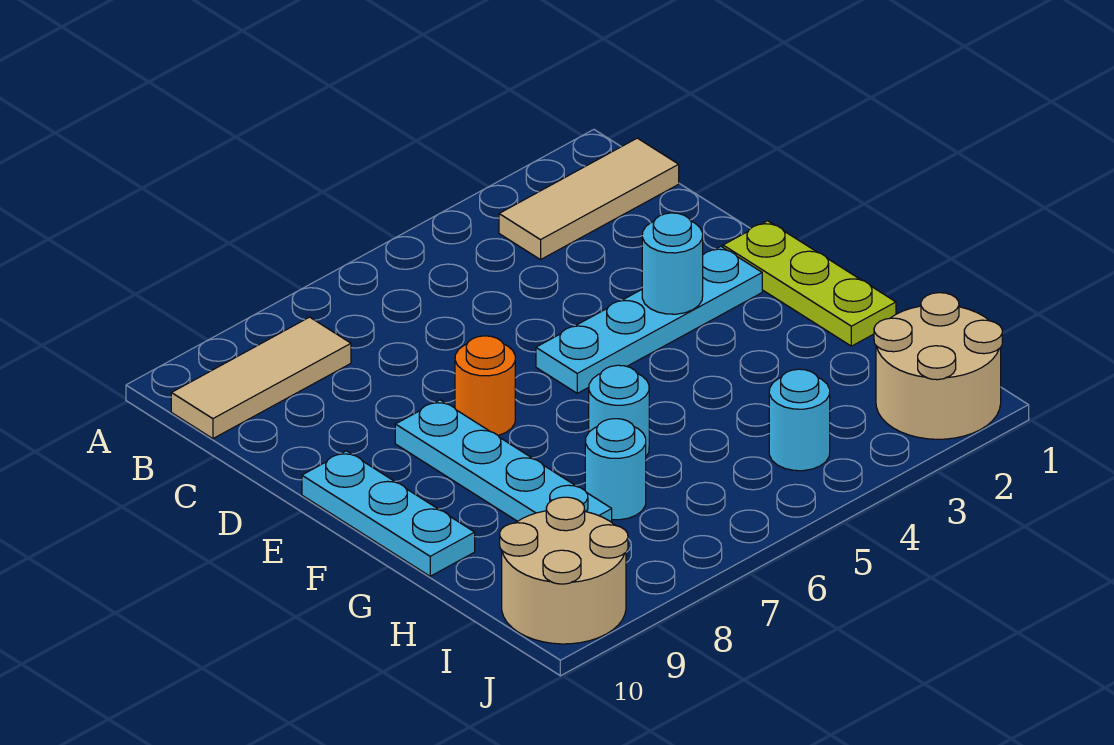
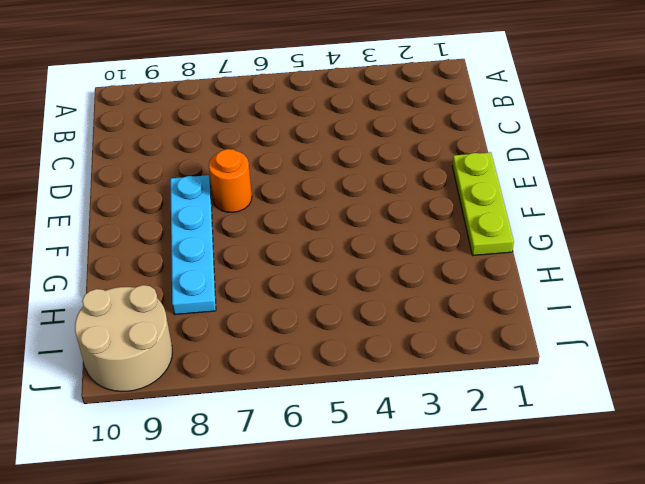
none -> tan tile B1:B3 level 1
none -> tan tile B8:B10 level 1
none -> cyan plate E2:E5 level 1

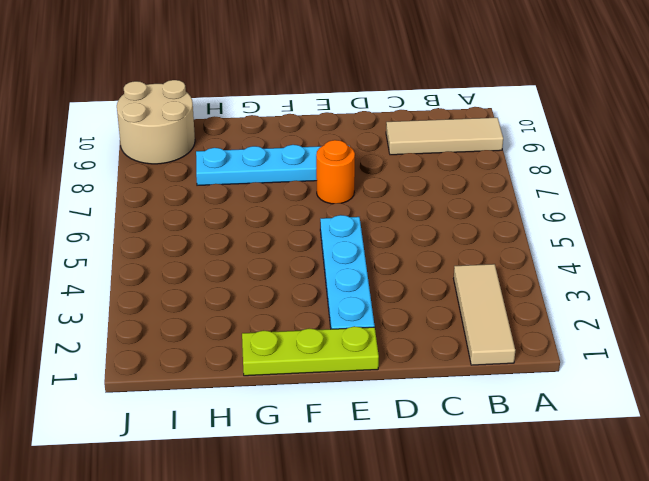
tan tile A9:C9 level 1 -> tan tile B8:B10 level 1
none -> cyan plate E10:G10 level 1
none -> cyan round brick G6 level 1
none -> cyan round brick H7 level 1

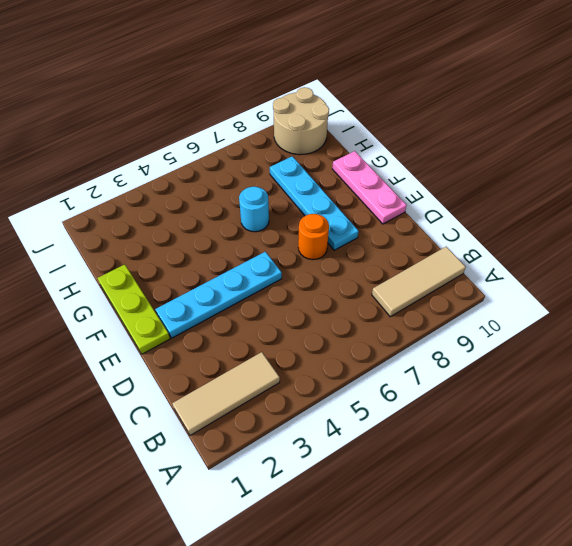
pink plate E10:G10 level 1 -> cyan plate E10:G10 level 1
none -> cyan round brick H7 level 1
none -> tan round brick I1:J2 level 1
none -> cyan round brick I4 level 1

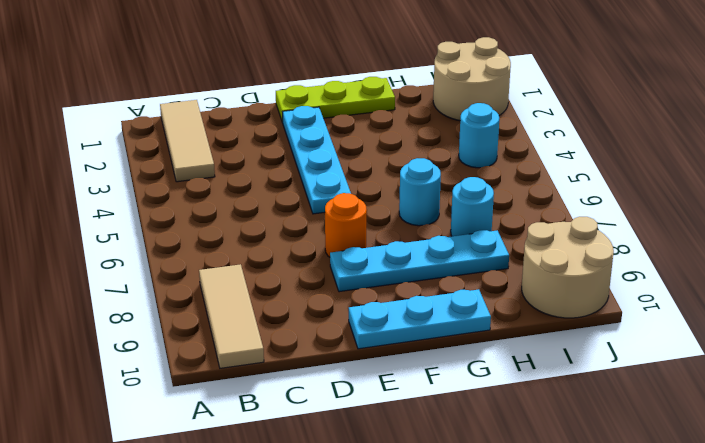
none -> cyan round brick E3 level 2

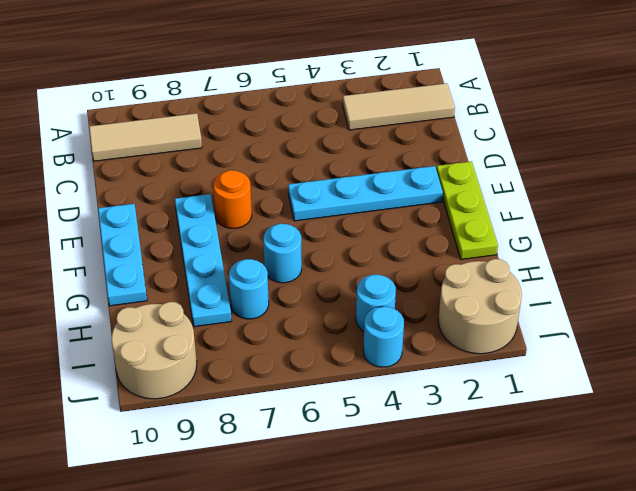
cyan round brick J4 level 1 -> cyan round brick E3 level 2

